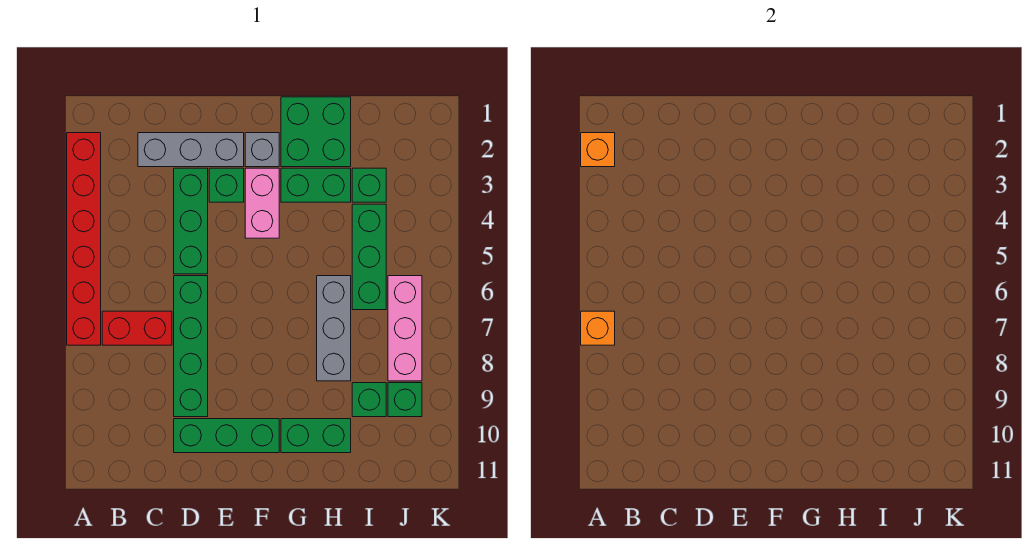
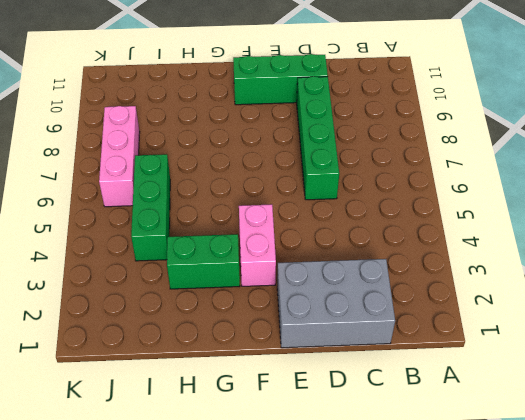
grey brick C1:E2 level 1 -> grey brick C2:E2 level 1
none -> red brick A2:A7 level 1
none -> red brick B7:C7 level 1
none -> green brick D3:D5 level 1

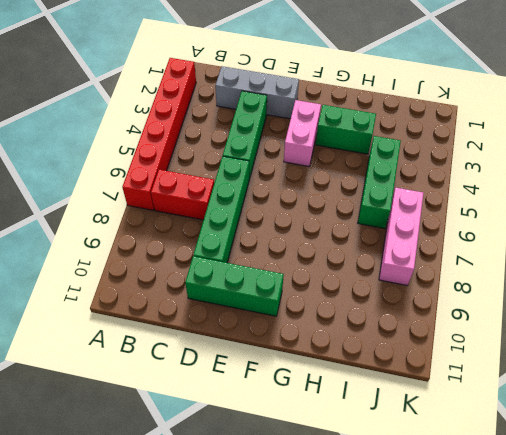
none -> green brick E3 level 1
none -> grey brick F2 level 1
none -> green brick G1:H2 level 1

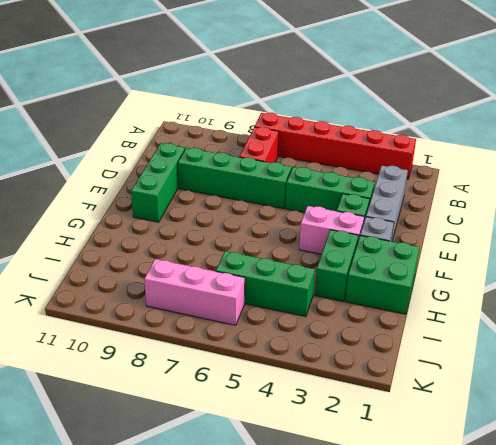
none -> green brick G10:H10 level 1
none -> grey brick H6:H8 level 1
none -> green brick I3 level 1

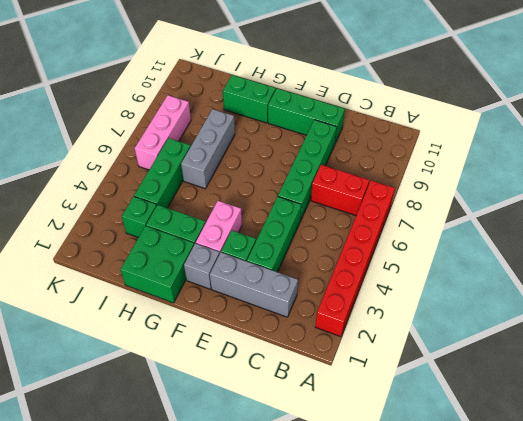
none -> green brick I9 level 1
none -> green brick J9 level 1
none -> orange brick A2 level 2

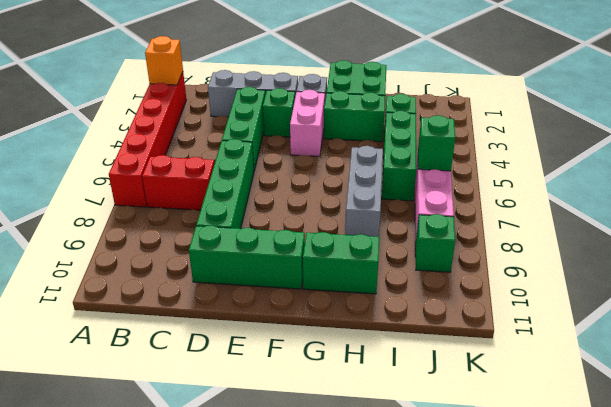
green brick J6 level 2 -> green brick I9 level 1
none -> orange brick A7 level 2

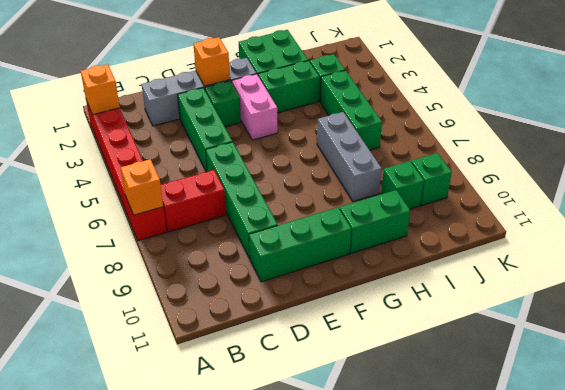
orange brick E2 level 2 -> none
none -> pink brick J6:J8 level 1

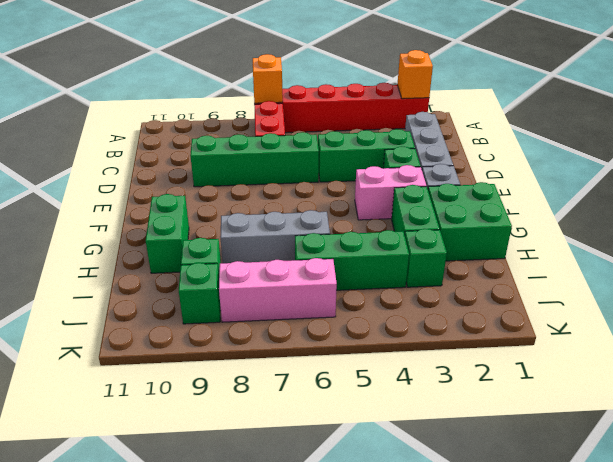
none -> green brick D10:F10 level 1

